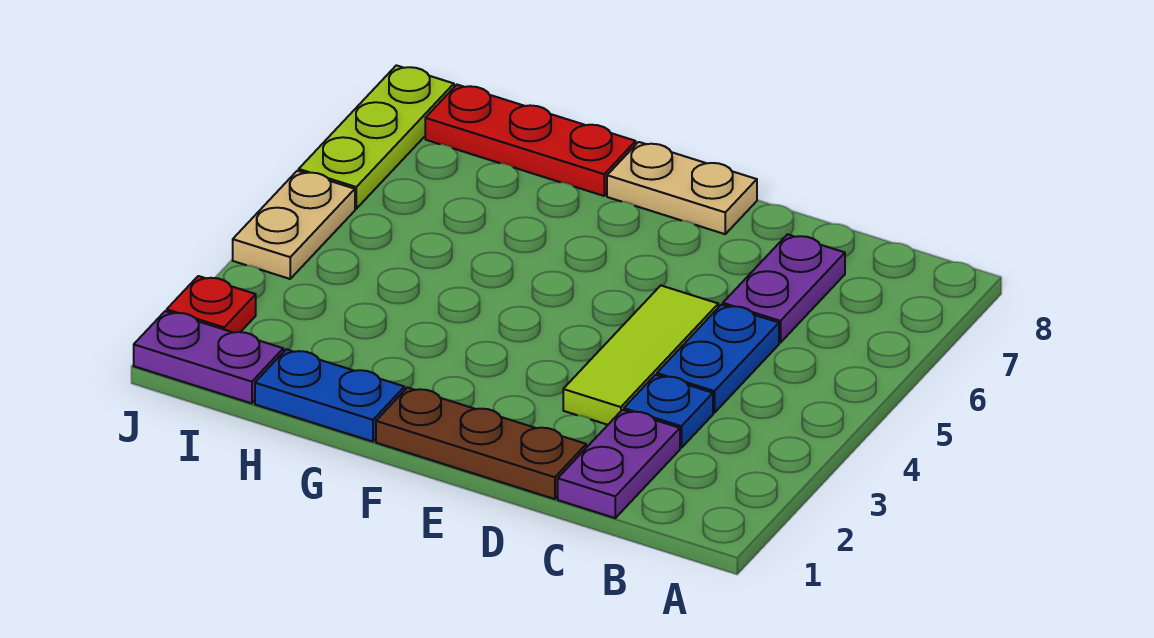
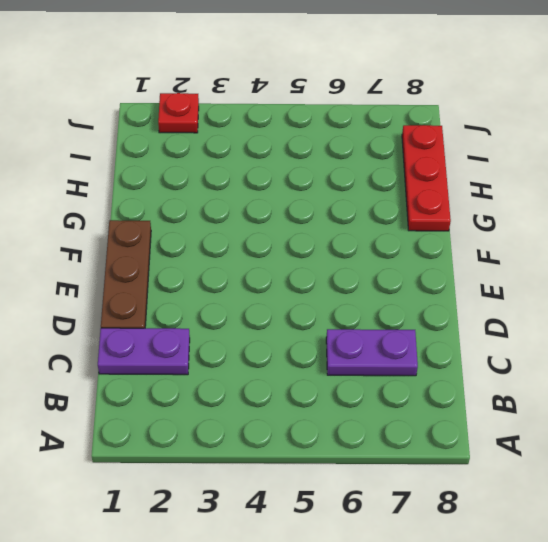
none -> blue plate C3 level 1
none -> blue plate C4:C5 level 1
none -> lime tile D3:D5 level 1

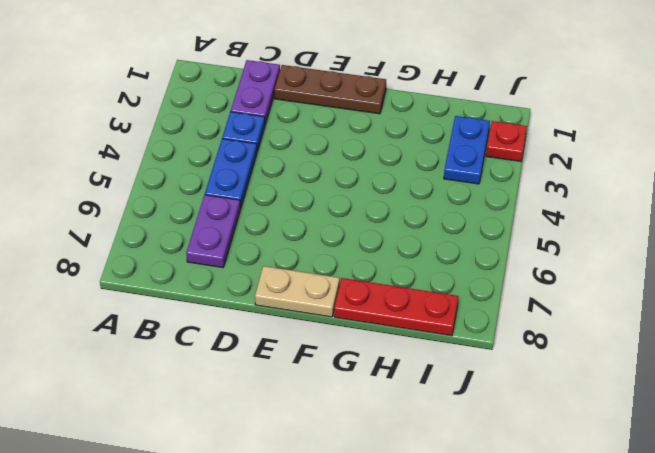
blue plate I2:I3 level 1 -> blue plate G1:H1 level 1
none -> lime tile D3:D5 level 1
none -> purple plate I1:J1 level 1
none -> tan plate J4:J5 level 1

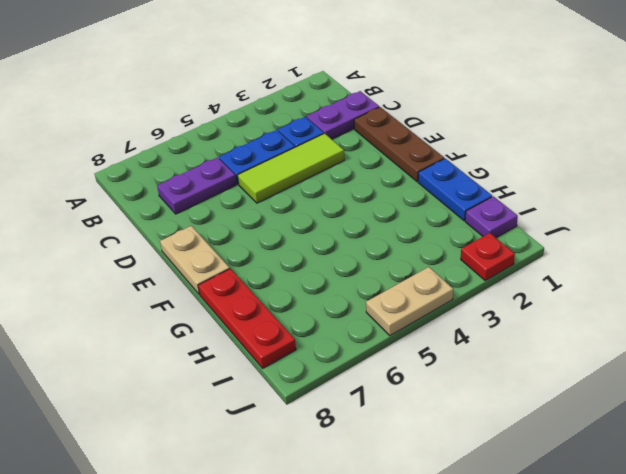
purple plate I1 level 1 -> purple plate I1:J1 level 1
none -> lime plate J6:J8 level 1

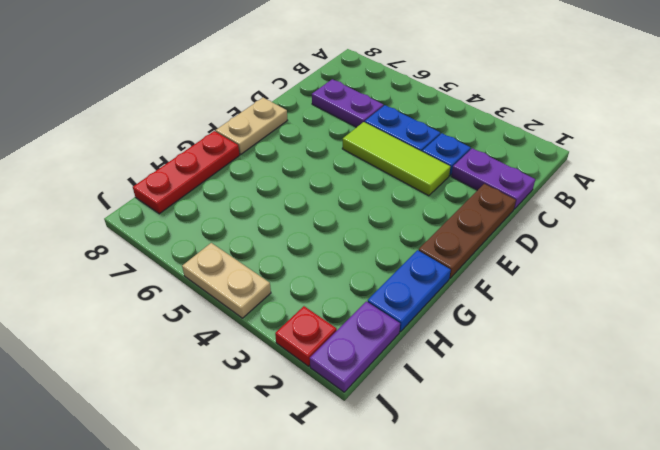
none -> lime plate J6:J8 level 1

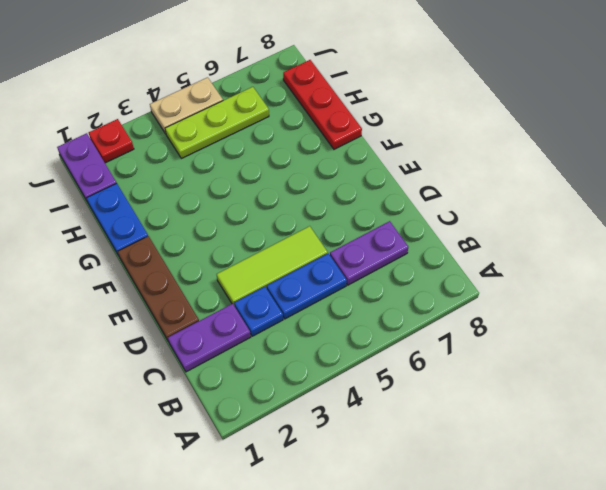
lime plate I4:I6 level 1 -> lime plate J6:J8 level 1
none -> tan plate E8:F8 level 1

